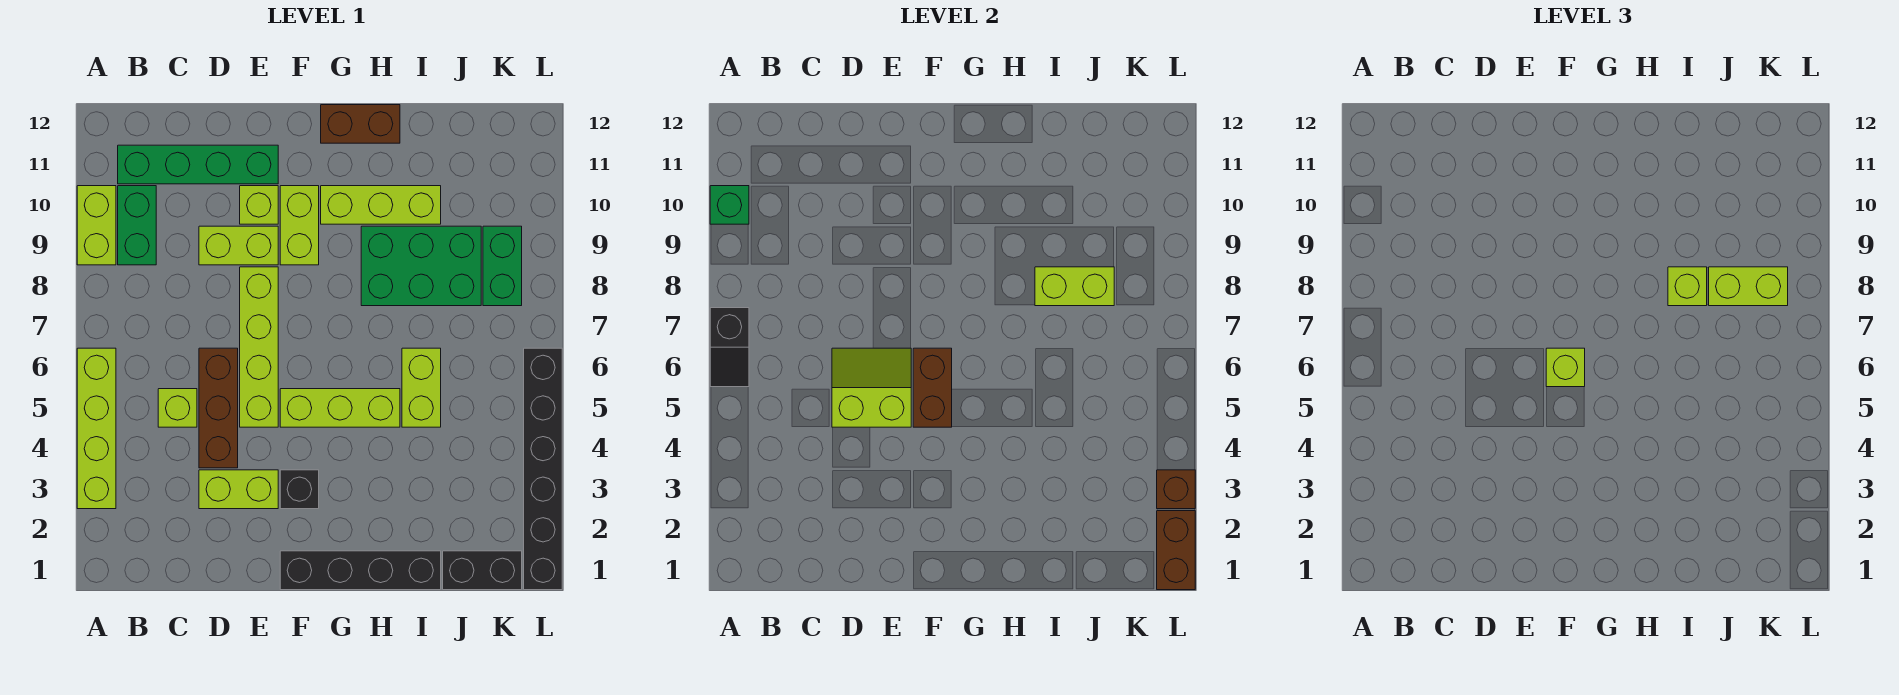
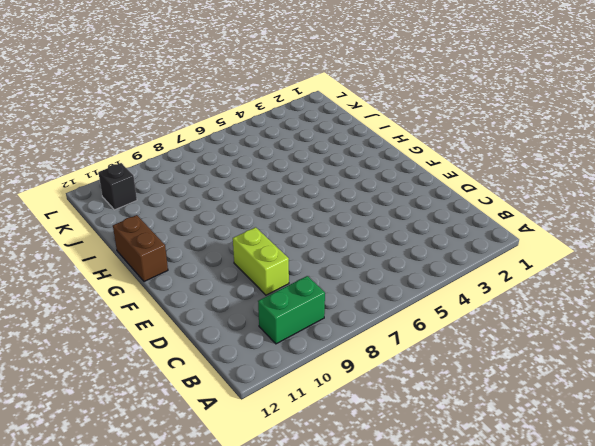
black brick K11 level 1 -> black brick F3 level 1
none -> lime brick A3:A6 level 1
none -> lime brick A9:A10 level 1
none -> green brick B11:E11 level 1
none -> lime brick C5 level 1

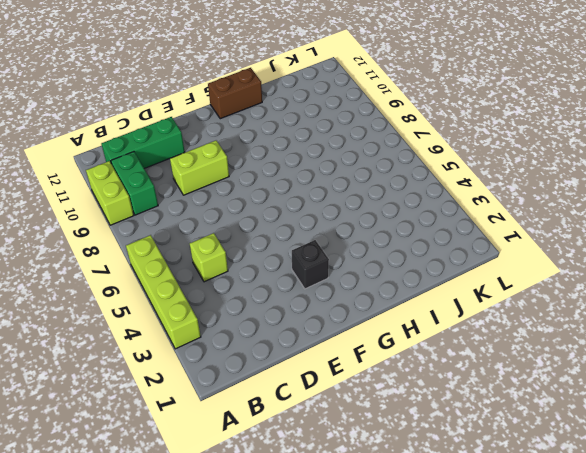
green brick B11:D11 level 1 -> green brick B11:E11 level 1
none -> lime brick D3:E3 level 1
none -> brown brick D4:D6 level 1
none -> lime brick E5:E8 level 1
none -> lime brick E10 level 1

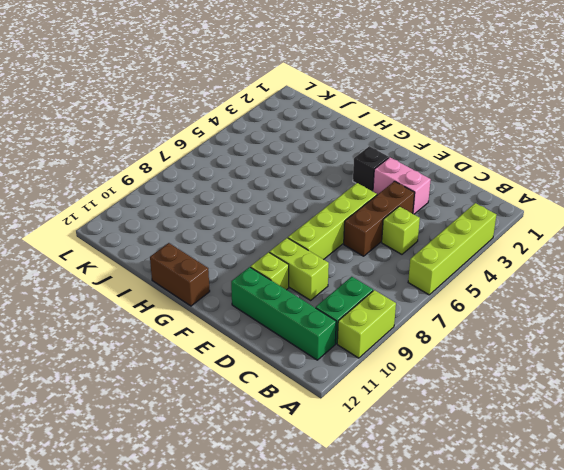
pink brick D3:E3 level 1 -> lime brick D3:E3 level 1
none -> black brick F1:I1 level 1
none -> lime brick F5:H5 level 1
none -> lime brick F9:F10 level 1
none -> lime brick G10:I10 level 1

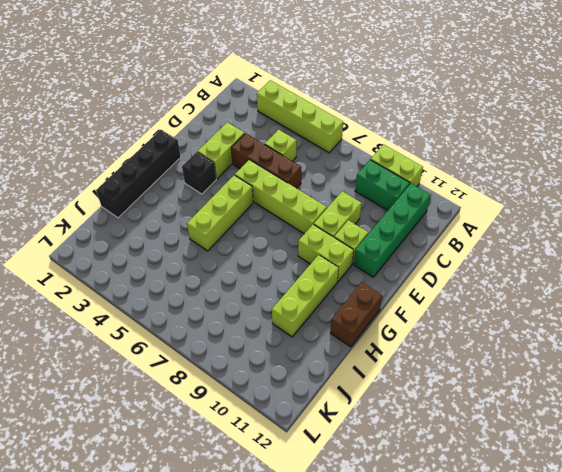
none -> green brick H8:J9 level 1
none -> lime brick I5:I6 level 1
none -> black brick J1:K1 level 1
none -> green brick K8:K9 level 1

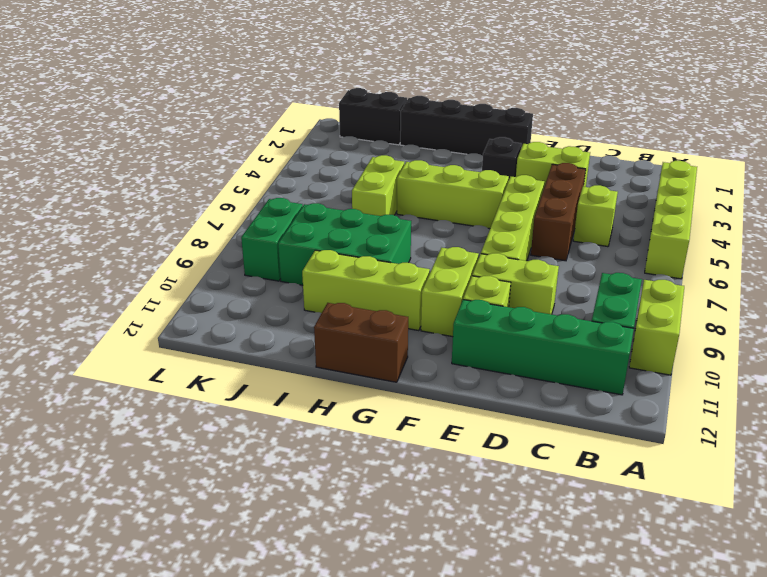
none -> black brick L1:L6 level 1
none -> black slope A6:A7 level 2 top 7
none -> green brick A10 level 2
none -> lime slope D5:E6 level 2 top 5

